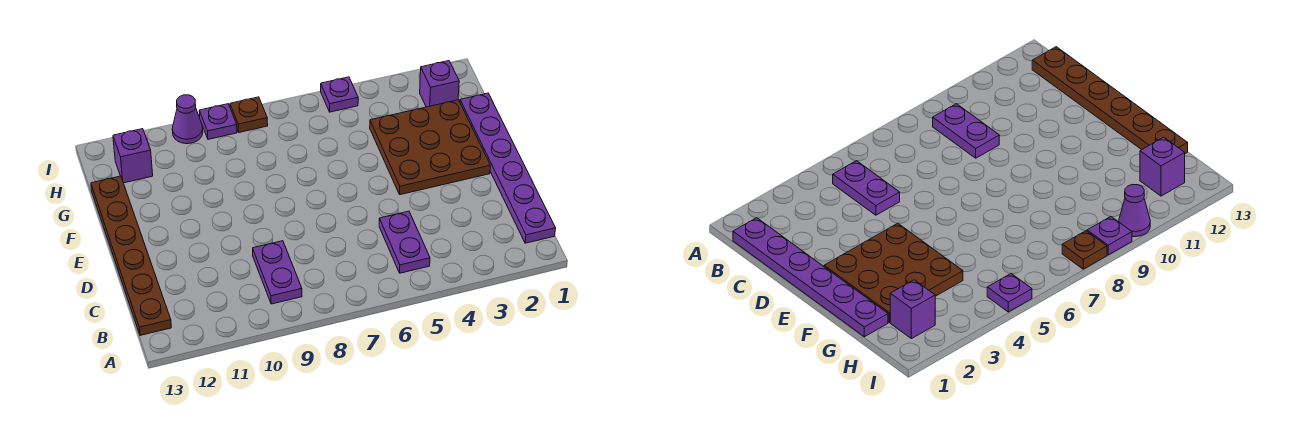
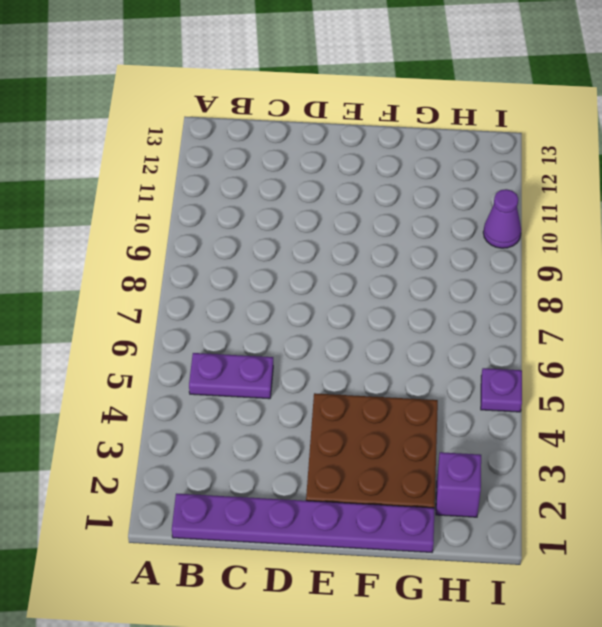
none -> purple plate B9:C9 level 1
none -> brown plate B13:G13 level 1

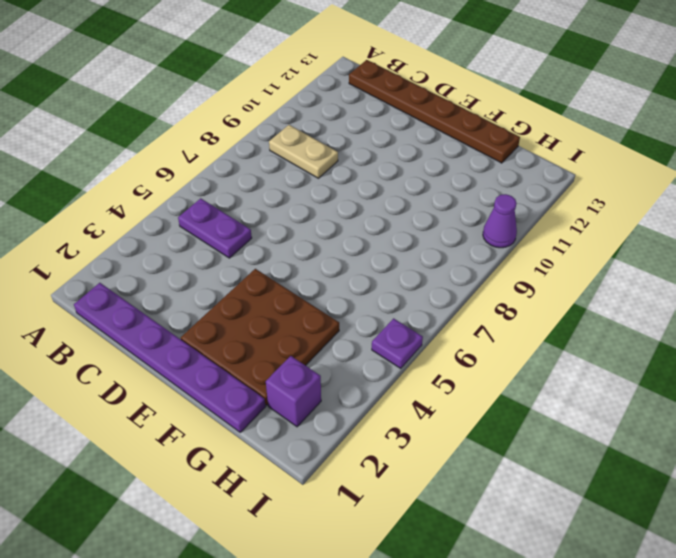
tan plate B9:C9 level 1 -> purple plate B9:C9 level 1
none -> purple brick H12 level 1
none -> brown plate I8 level 1

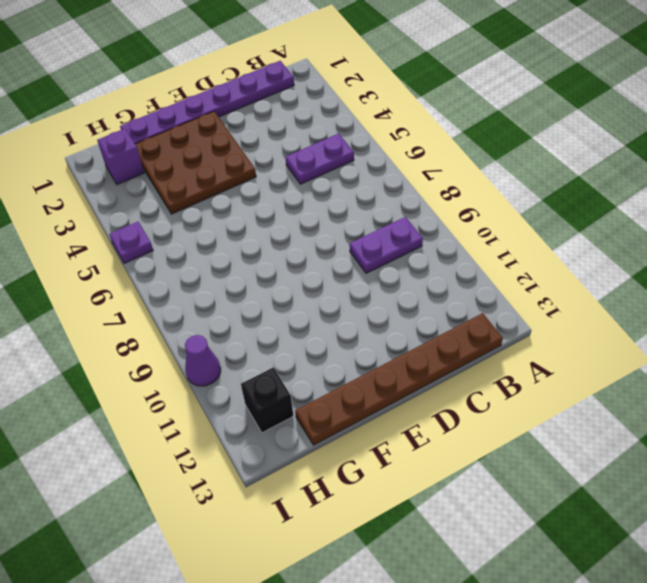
black brick H12 level 1 -> purple brick H12 level 1
none -> brown plate I8 level 1
none -> purple plate I9 level 1

